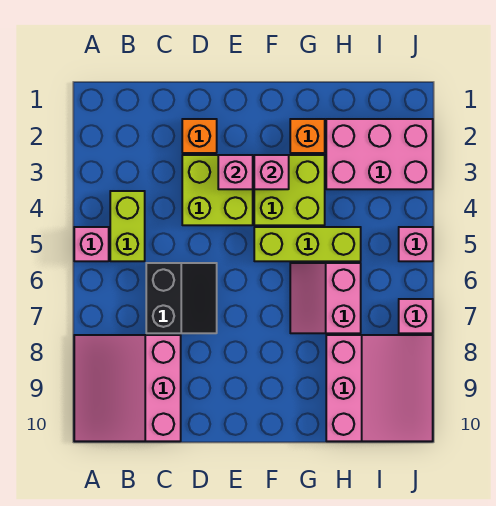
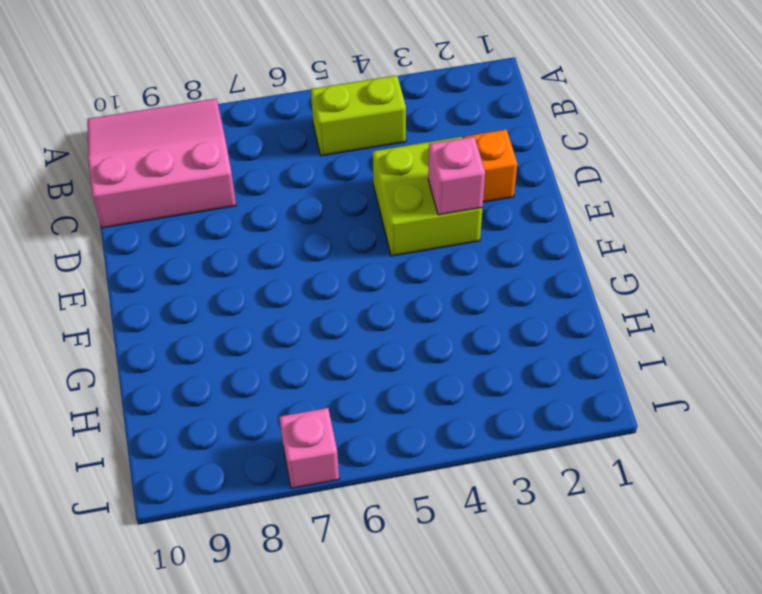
none -> pink brick A5 level 1
none -> black slope C6:D7 level 1 top C
none -> lime brick F3:G4 level 1

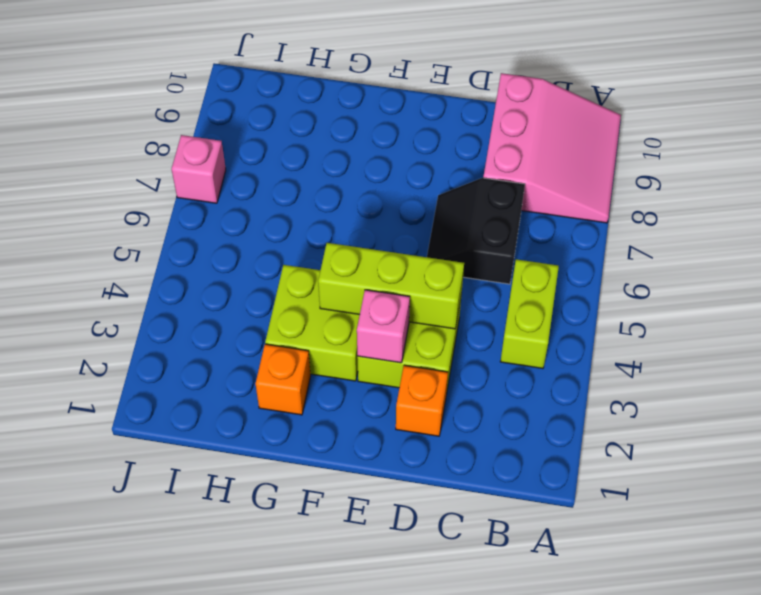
lime brick D4:F4 level 2 -> lime brick F5:H5 level 1
none -> pink brick A5 level 1
none -> pink slope G6:H7 level 1 top H
none -> pink brick H2:J3 level 1

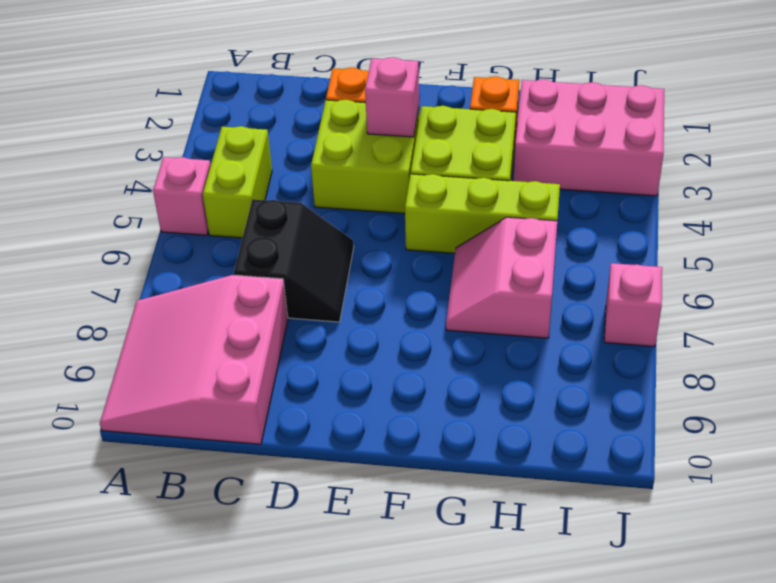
none -> pink slope H8:J10 level 1 top H
none -> pink brick J5 level 1
none -> pink brick F3 level 2

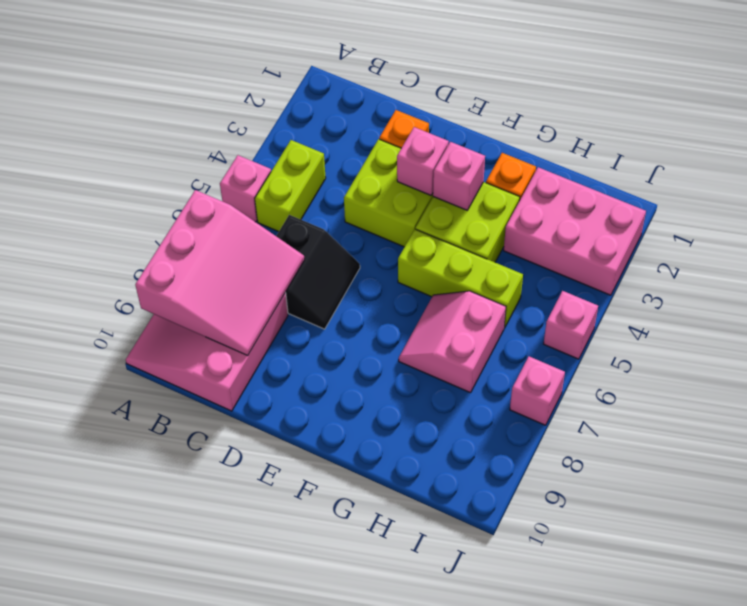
pink slope A7:C9 level 2 top A -> pink slope H8:J10 level 1 top H

